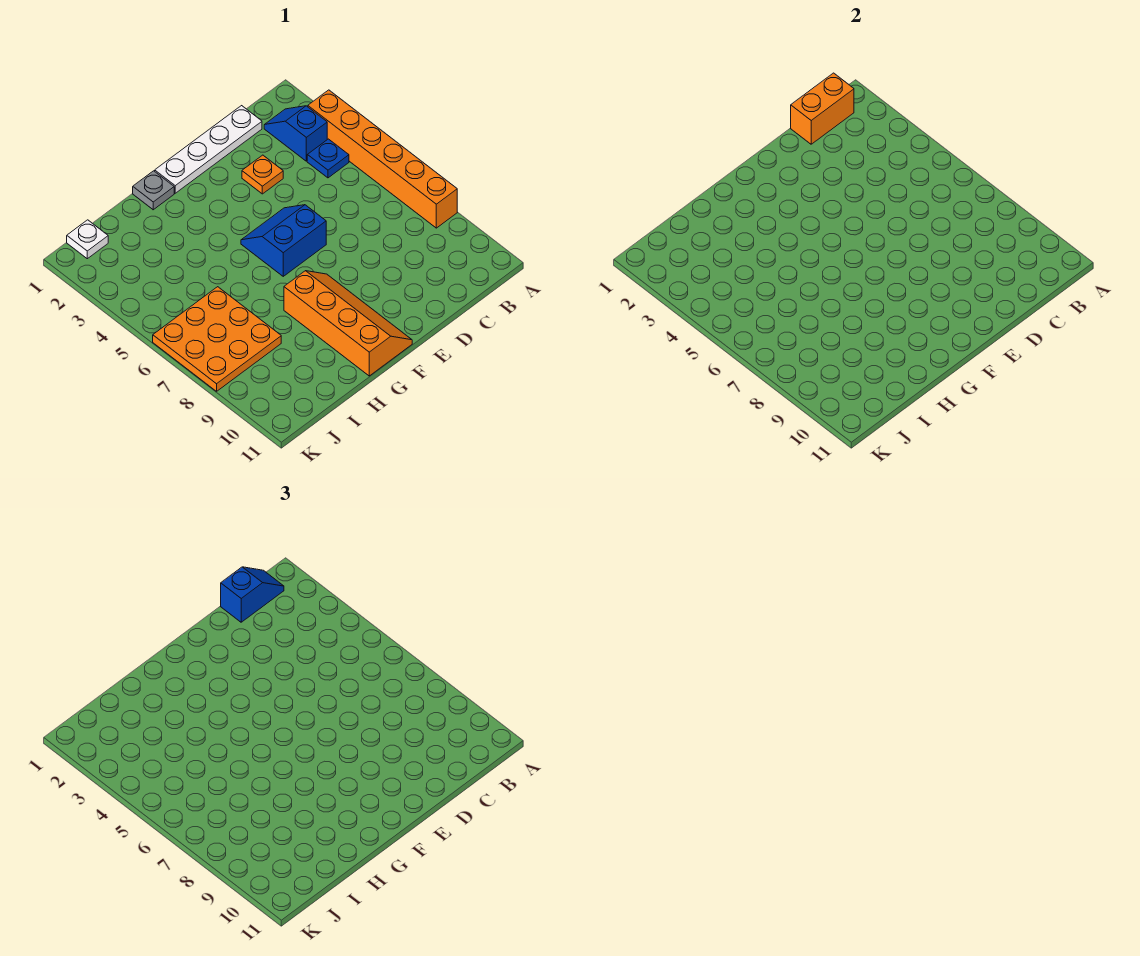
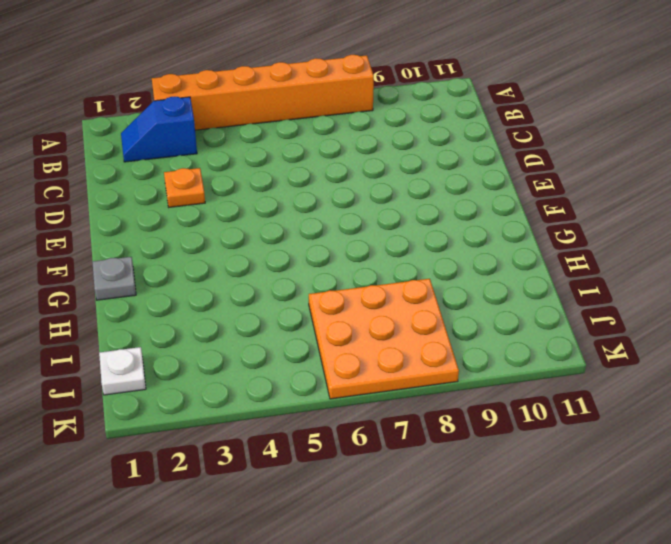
none -> blue plate B4 level 1
none -> white plate C1:F1 level 1
none -> blue slope E5:F6 level 1 top 6

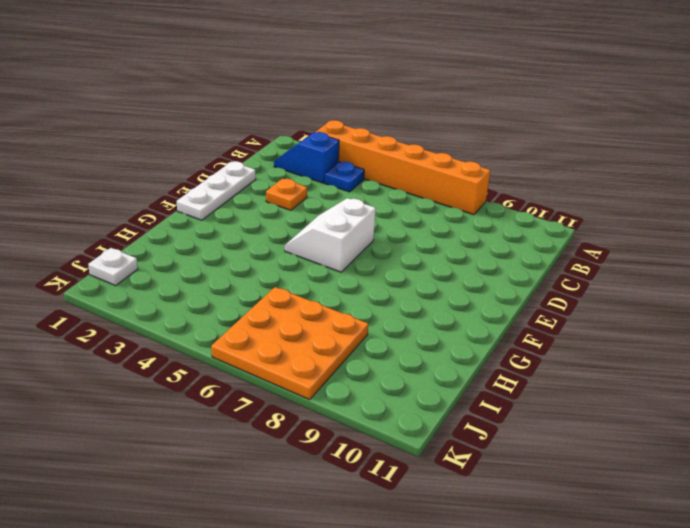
white plate D1:F1 level 1 -> white plate C1:F1 level 1
white slope E5:F6 level 1 top 6 -> blue slope E5:F6 level 1 top 6
none -> orange slope F8:G11 level 1 top G
none -> grey plate G1 level 1
none -> orange brick B1:C1 level 2

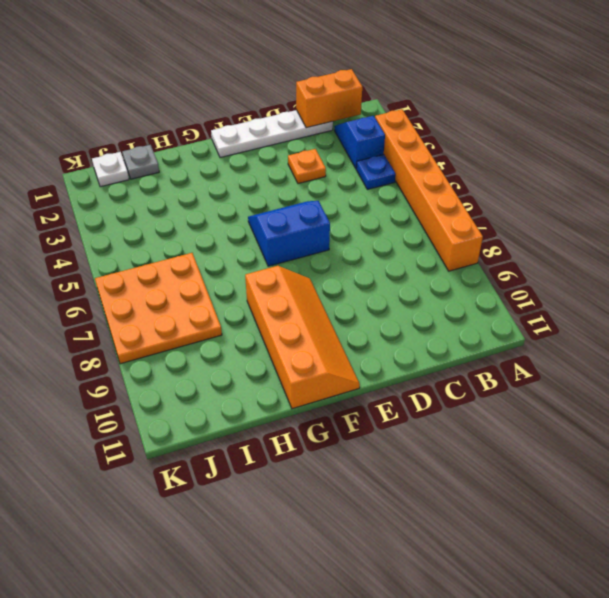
grey plate I1 level 1 -> grey plate G1 level 1
none -> blue slope B1:C1 level 3 top C

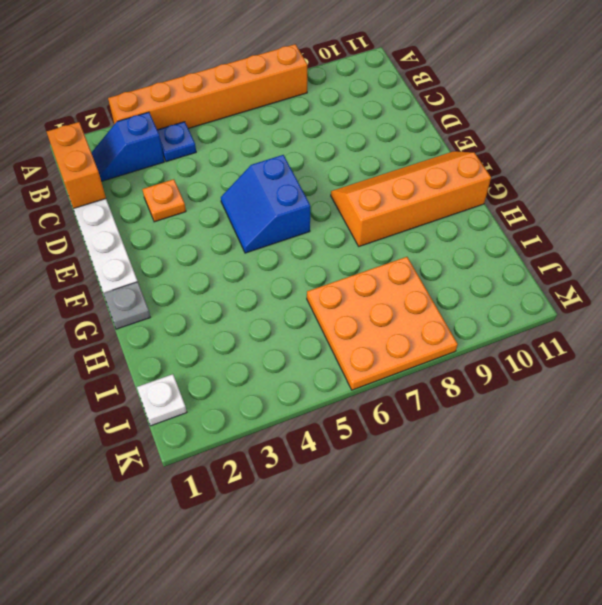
none -> blue slope B1:C1 level 3 top C

